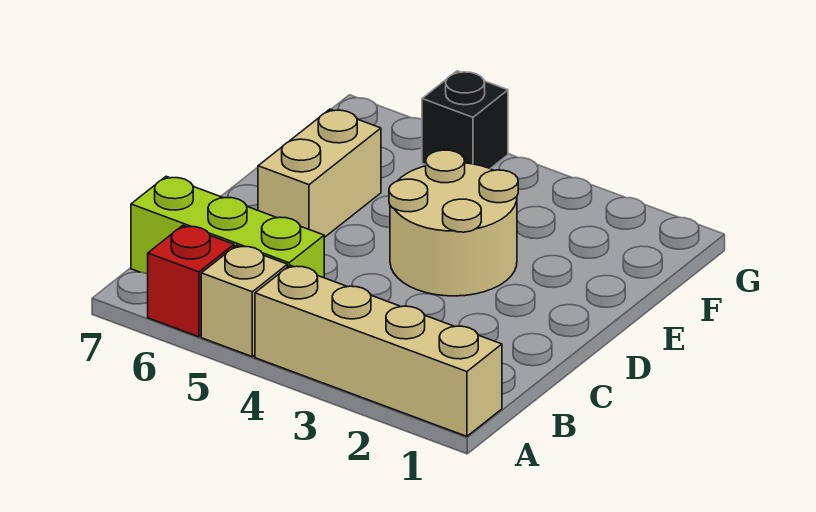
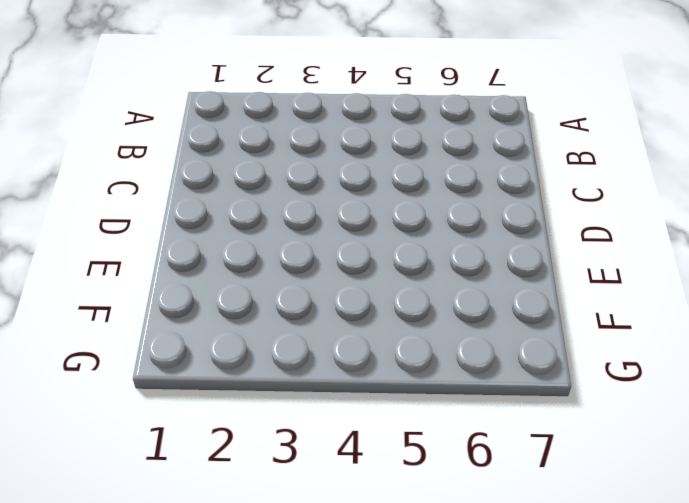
none -> tan brick A1:A4 level 1
none -> tan brick A5 level 1

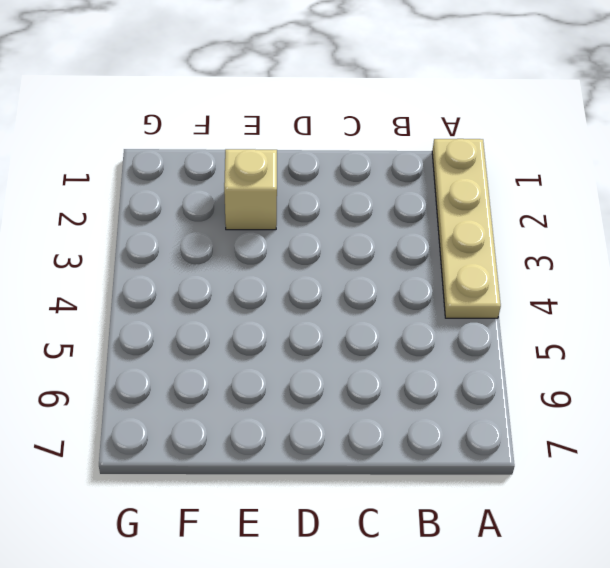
tan plate A1:A4 level 1 -> tan brick A1:A4 level 1
tan brick E2 level 1 -> tan brick A5 level 1
none -> red brick A6 level 1
none -> lime brick B5:B7 level 1

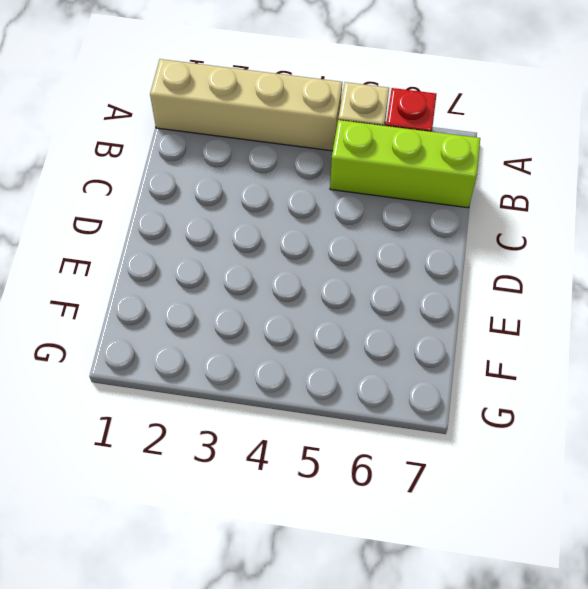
none -> tan round brick D3:E4 level 1
none -> tan brick D6:E6 level 1

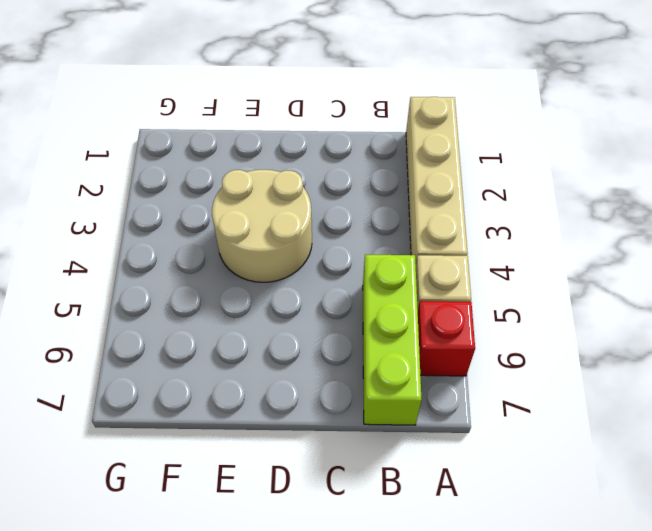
none -> tan brick D6:E6 level 1
none -> black brick G5 level 1

